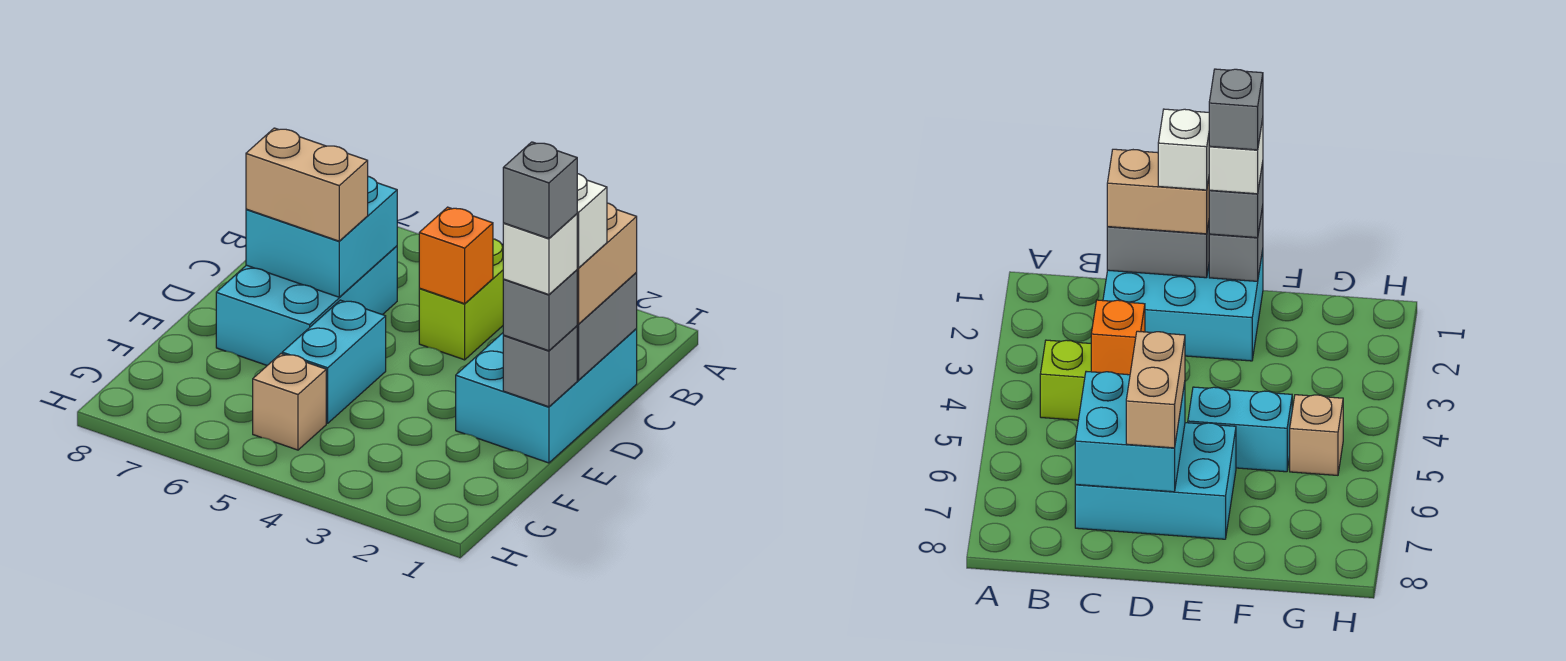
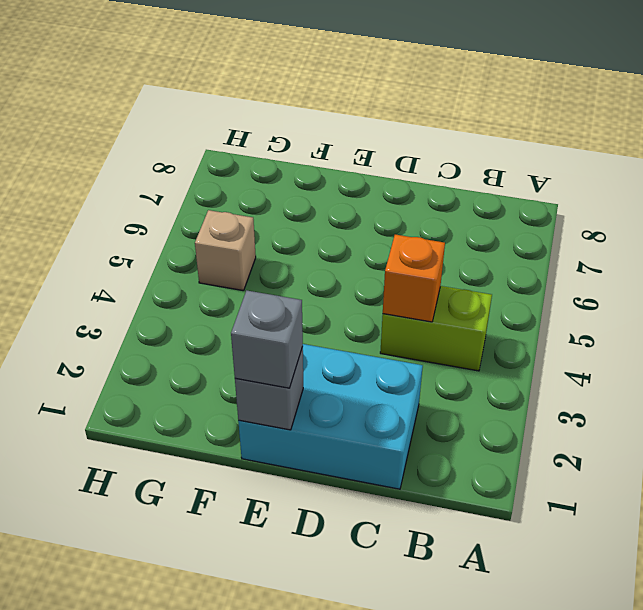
none -> cyan brick C6:E7 level 1
none -> cyan brick E5:F5 level 1
none -> grey brick C1:D1 level 2

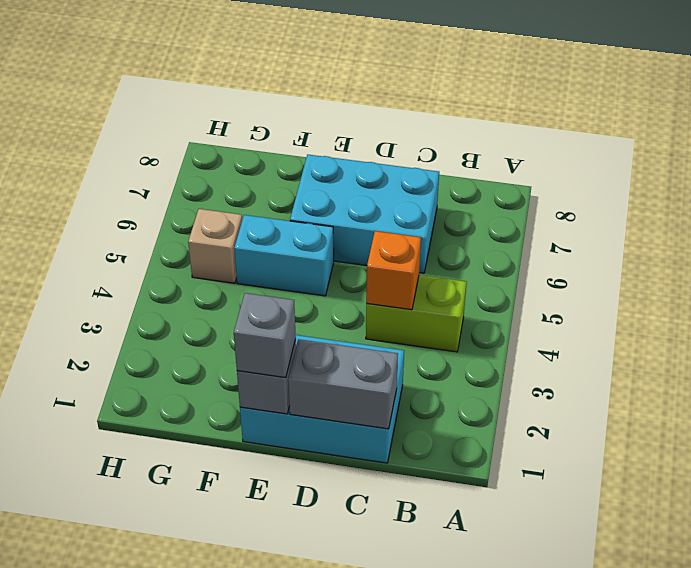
none -> cyan brick C6:D7 level 2
none -> tan brick C1:D1 level 3
none -> tan brick D6:D7 level 3

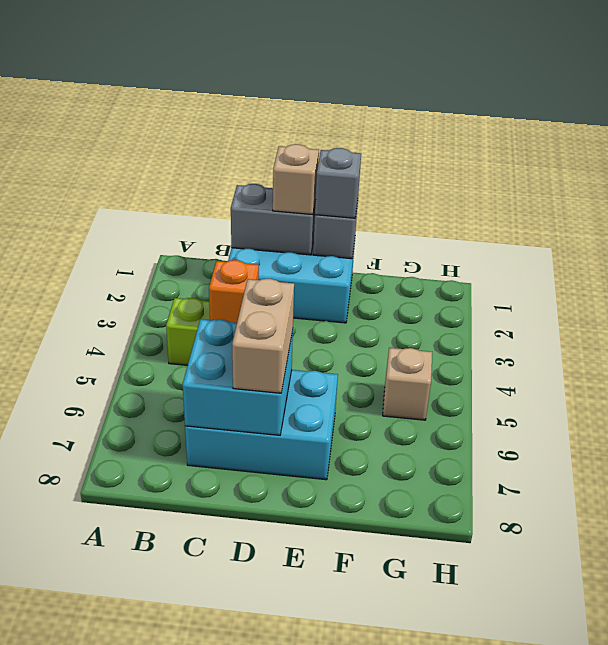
tan brick D1 level 3 -> tan brick C1:D1 level 3
none -> cyan brick E5:F5 level 1
none -> white brick D1 level 4
none -> white brick E1 level 4

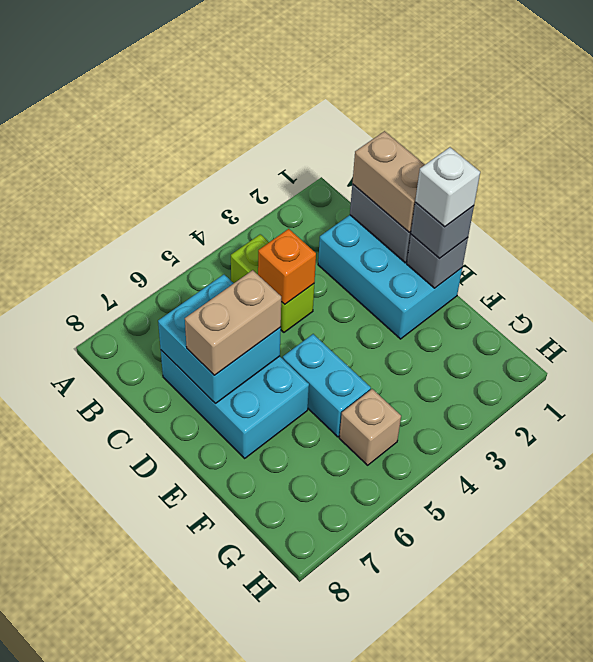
none -> white brick D1 level 4
none -> grey brick E1 level 5

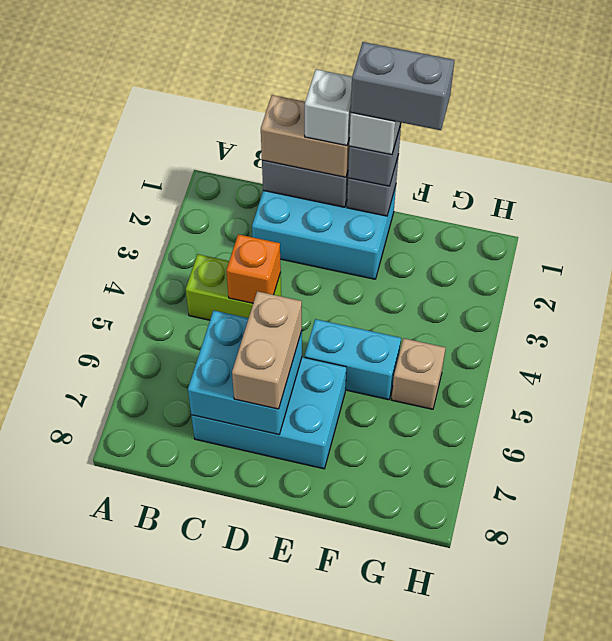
grey brick E1:F1 level 5 -> grey brick E1 level 5

